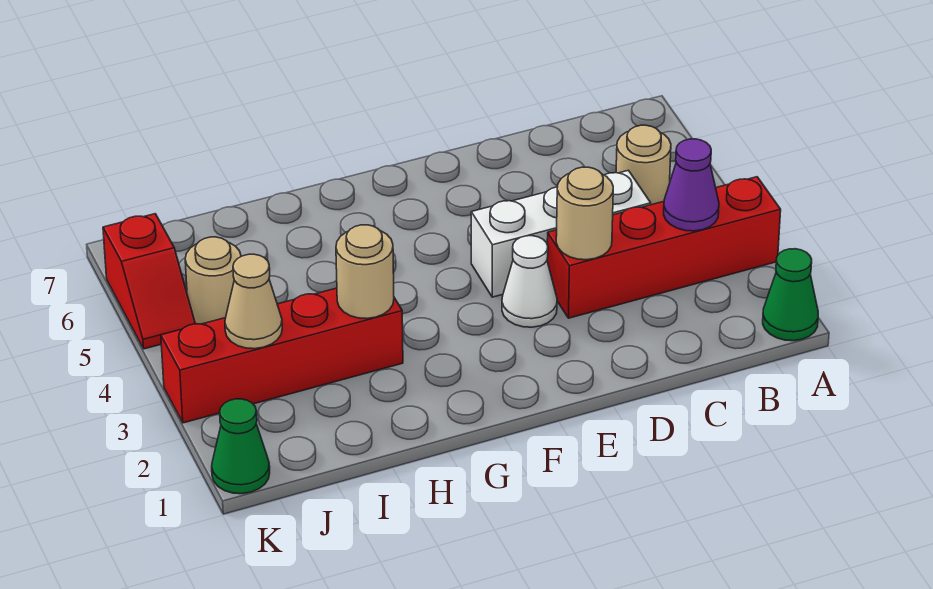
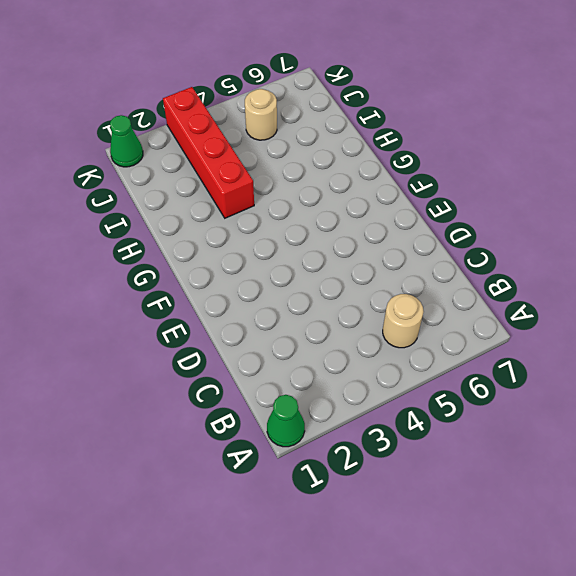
none -> red brick A3:D3 level 1
none -> white brick C4:E4 level 1
none -> white cone E3 level 1

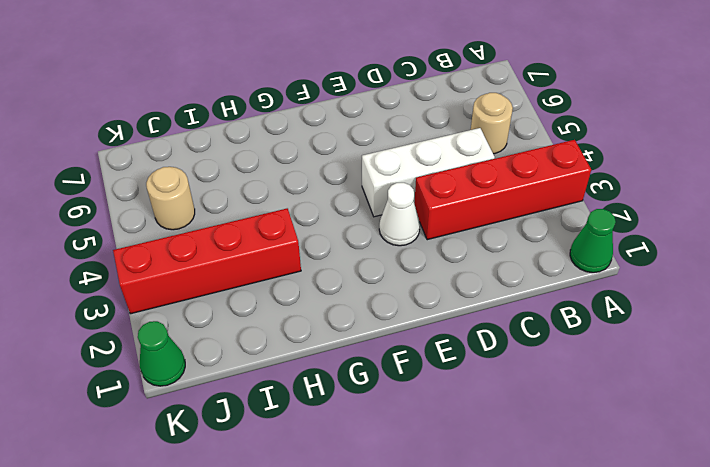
none -> red slope K5:K6 level 1 top 6
none -> purple cone B3 level 2
none -> tan round brick D3 level 2

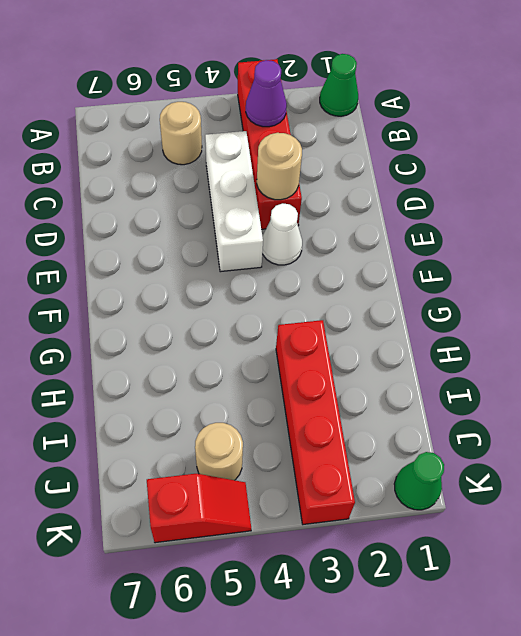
none -> tan round brick H3 level 2
none -> tan cone J3 level 2

